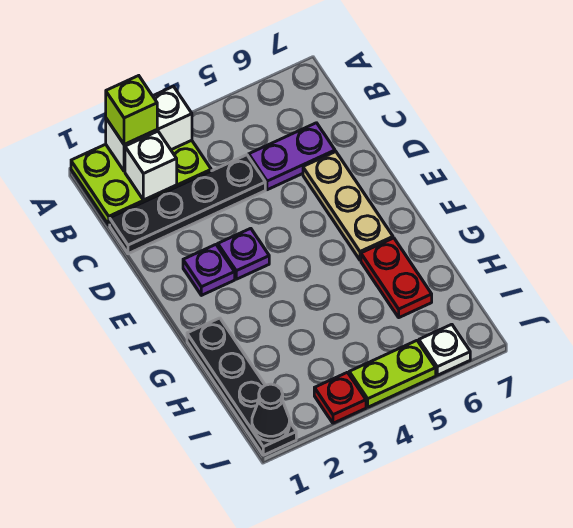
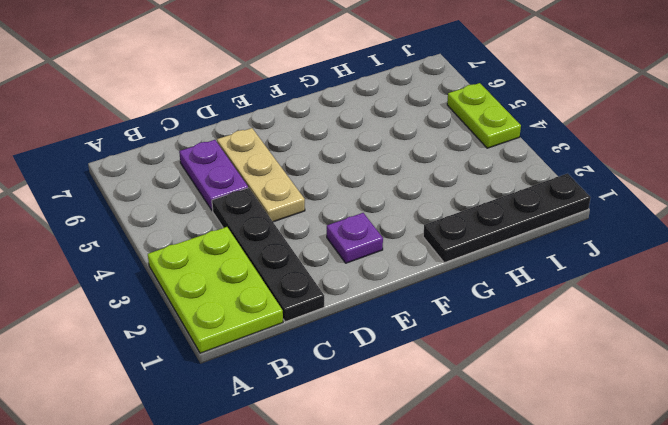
tan plate D4:D6 level 1 -> tan plate D6:F6 level 1
none -> purple plate E3 level 1
none -> red plate G6:H6 level 1
none -> red plate J3 level 1

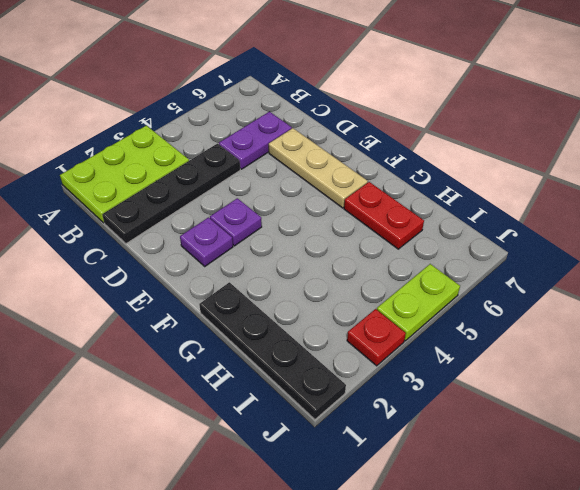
none -> white plate J6 level 1
none -> white brick A2:A3 level 2
none -> white brick B2 level 2

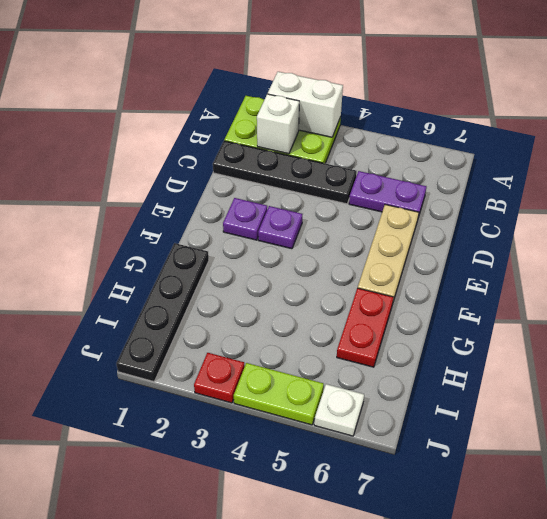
none -> black cone J1 level 2
none -> lime brick A2 level 3

